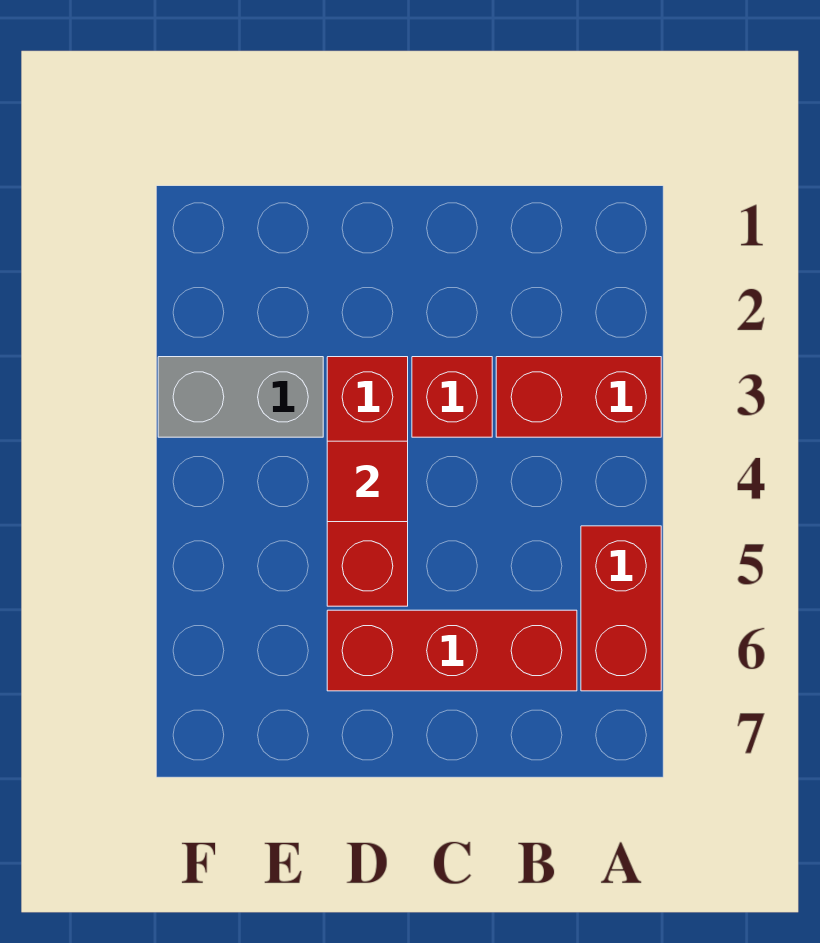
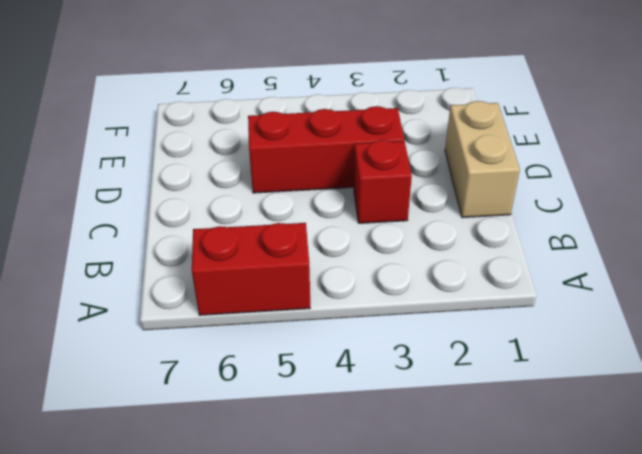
tan brick C1:D1 level 1 -> none
none -> red brick A3:B3 level 1
none -> red brick B6:D6 level 1

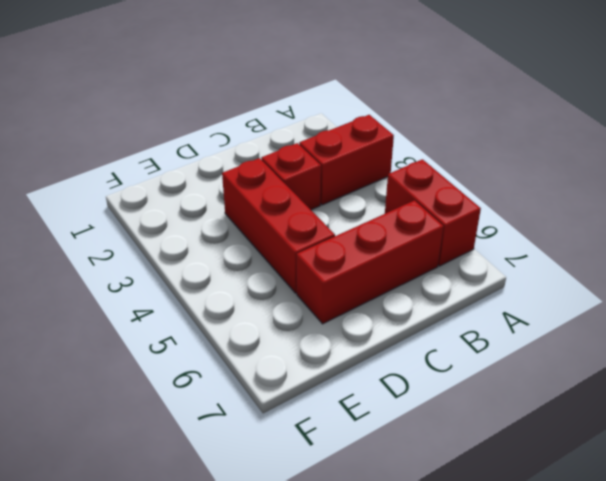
none -> grey brick E3:F3 level 1
none -> red tile D4 level 2

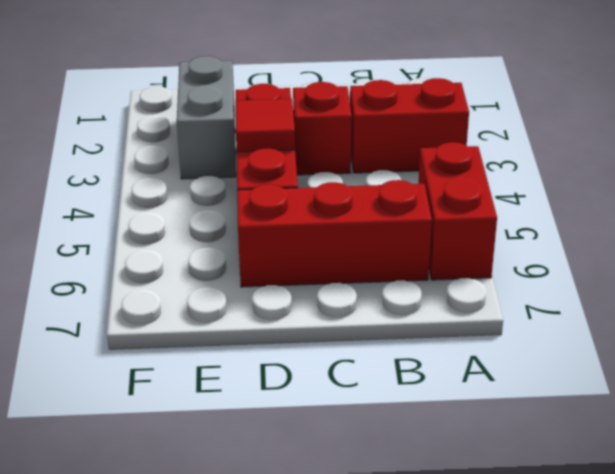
grey brick E2:E3 level 1 -> grey brick E3:F3 level 1

